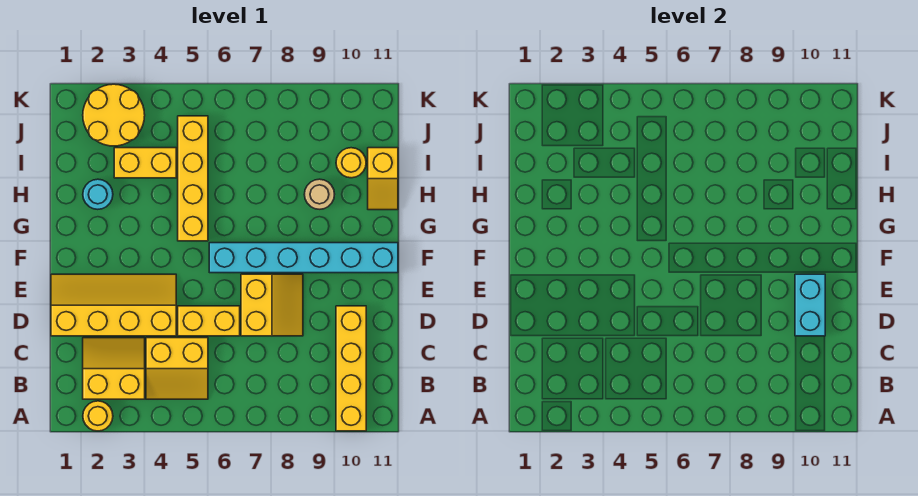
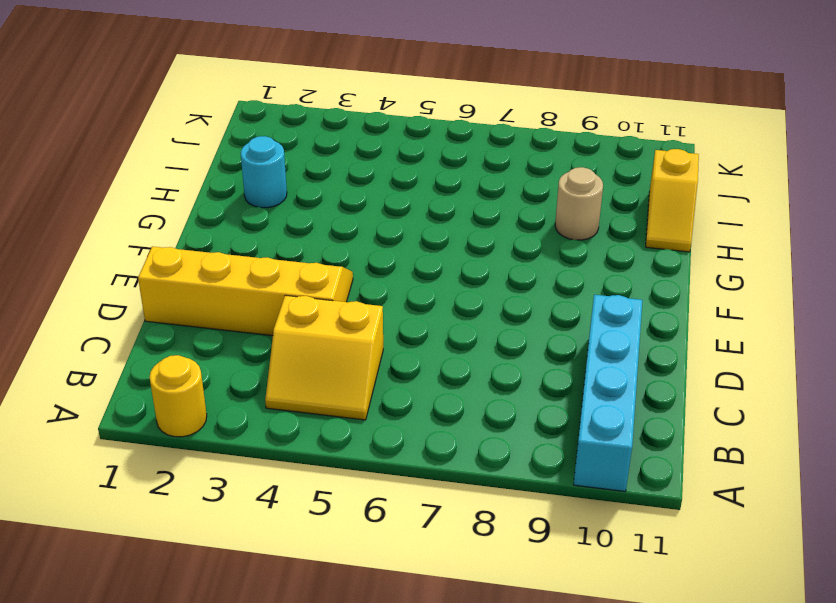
cyan brick A10:D10 level 1 -> yellow brick A10:D10 level 1
none -> yellow slope B2:C3 level 1 top B
none -> yellow brick D5:D6 level 1
none -> yellow slope D7:E8 level 1 top 7

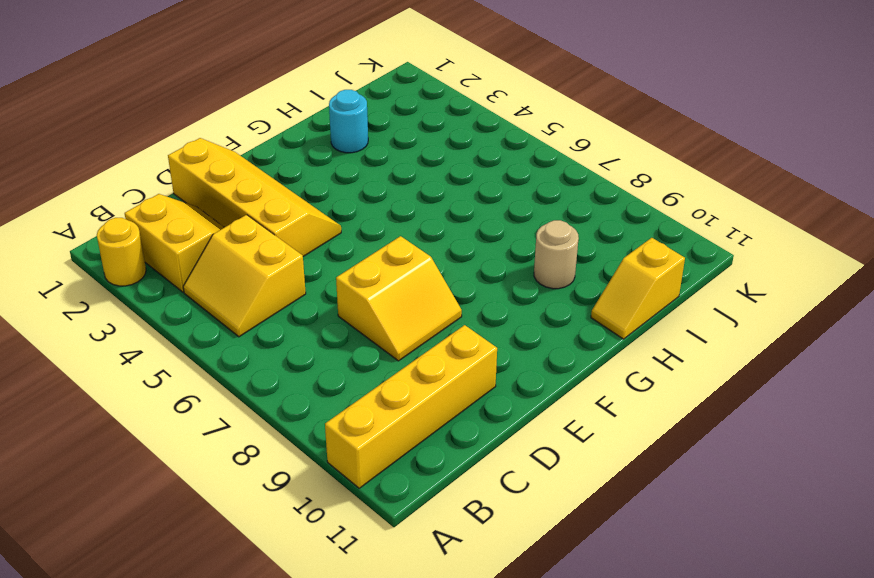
none -> yellow brick D5:D6 level 1
none -> cyan brick F6:F11 level 1
none -> yellow brick G5:J5 level 1

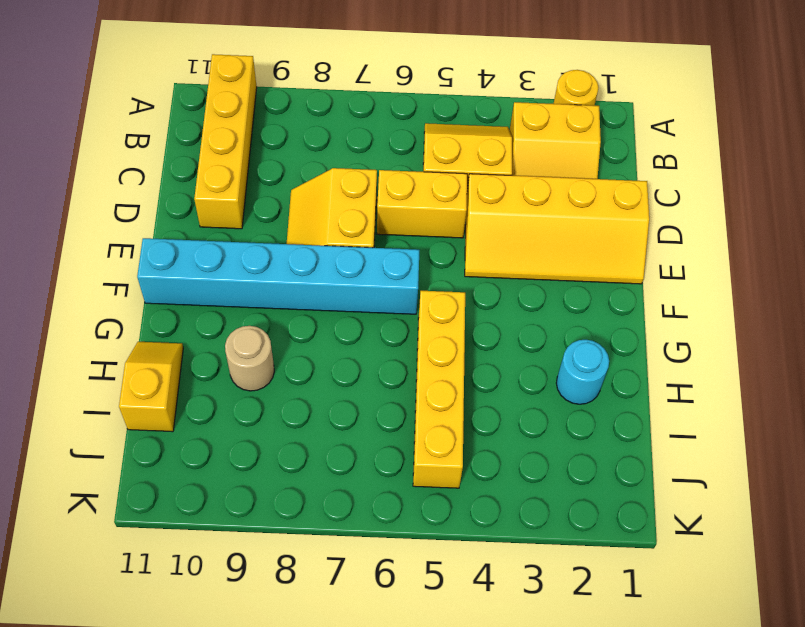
none -> yellow brick I3:I4 level 1
none -> yellow round brick I10 level 1
none -> yellow round brick J2:K3 level 1

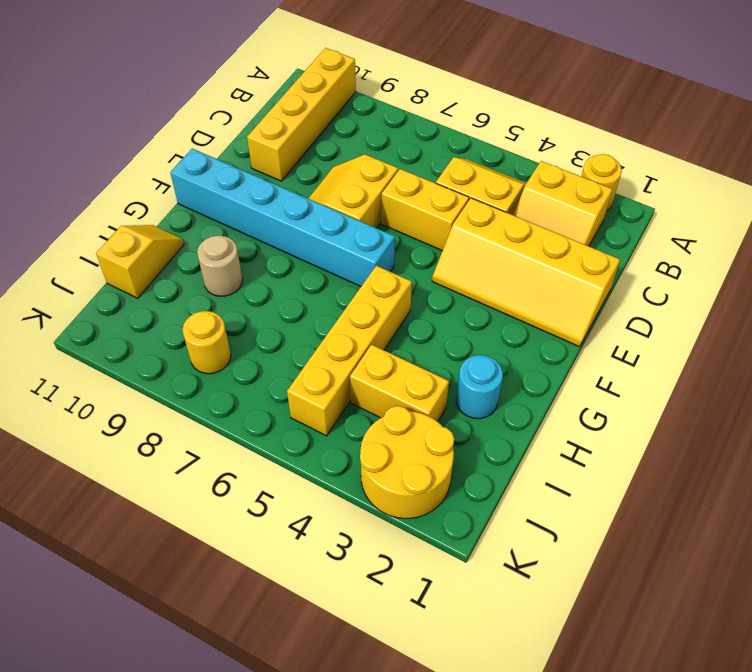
yellow round brick J8 level 1 -> yellow round brick I10 level 1
none -> cyan brick D10:E10 level 2

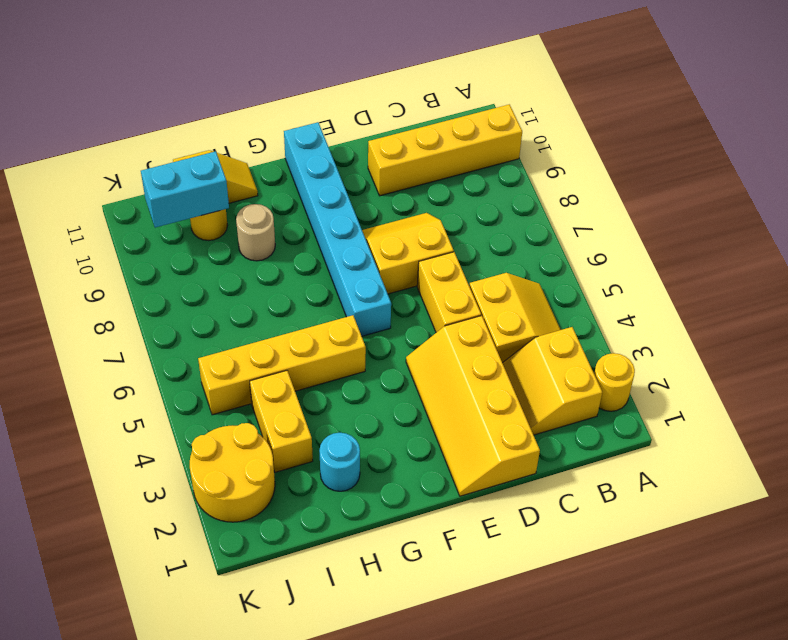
cyan brick I10:J10 level 2 -> cyan brick D10:E10 level 2

